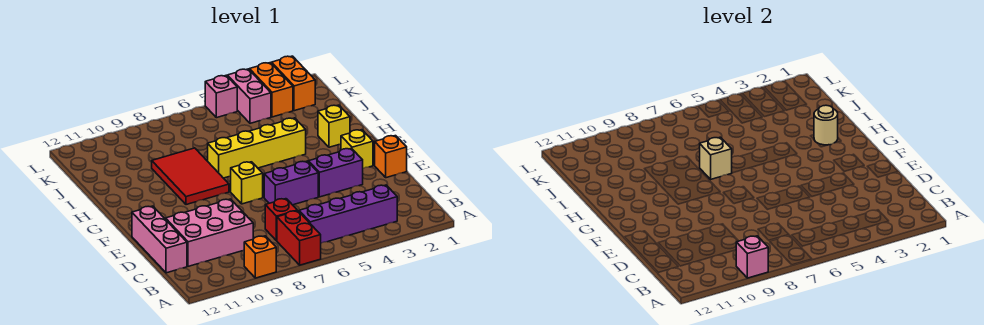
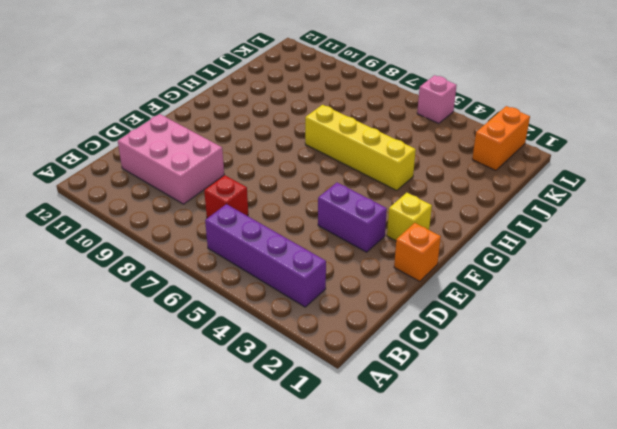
none -> red brick A7:B7 level 1
none -> orange brick A9 level 1
none -> pink brick C12:E12 level 1

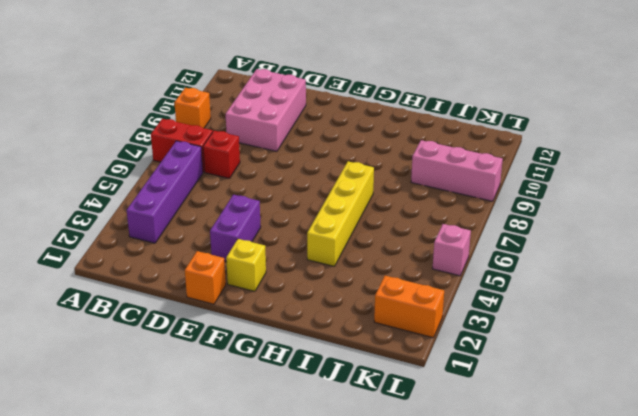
pink brick J9:L9 level 1 -> pink brick C12:E12 level 1
none -> purple brick E5:E6 level 1
none -> yellow brick F7 level 1
none -> red tile G8:I9 level 1

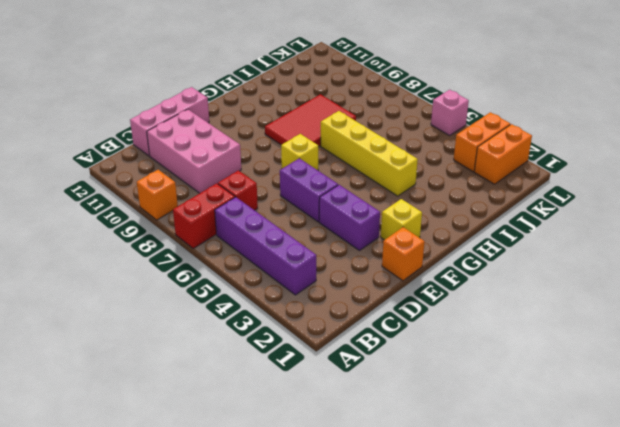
none -> yellow brick H2 level 1
none -> pink brick K4:L4 level 1
none -> pink brick A9 level 2

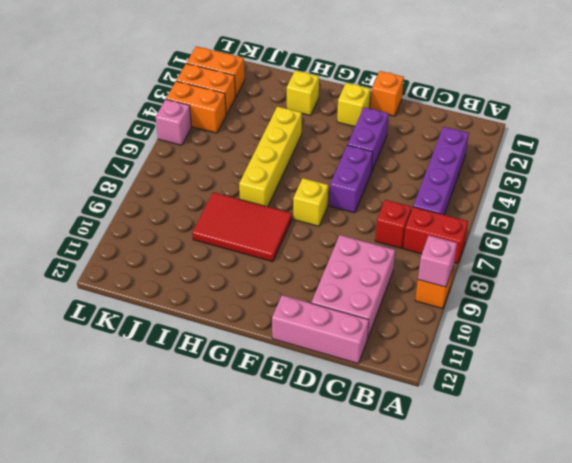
orange brick K4:L4 level 1 -> pink brick K4:L4 level 1
none -> tan round brick H2 level 2
none -> tan brick H7 level 2

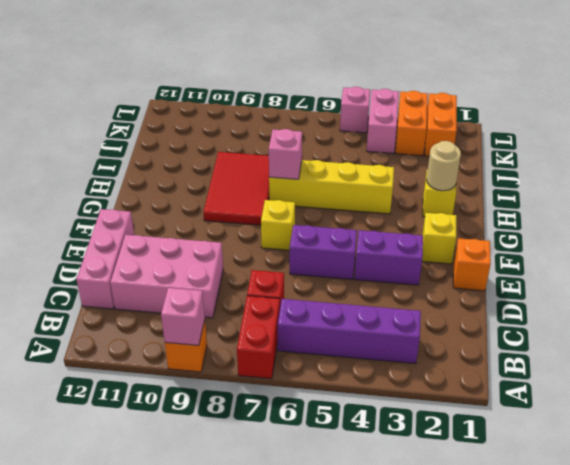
pink brick H7 level 2 -> tan brick H7 level 2

